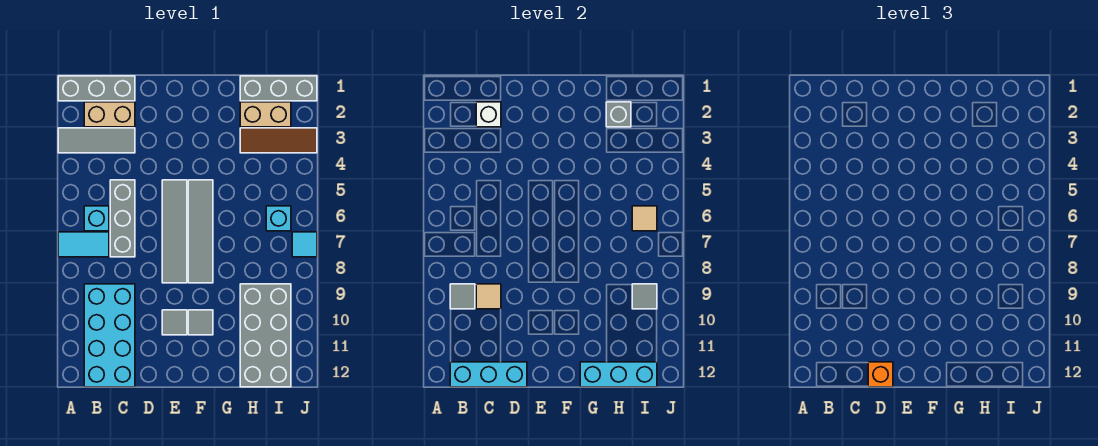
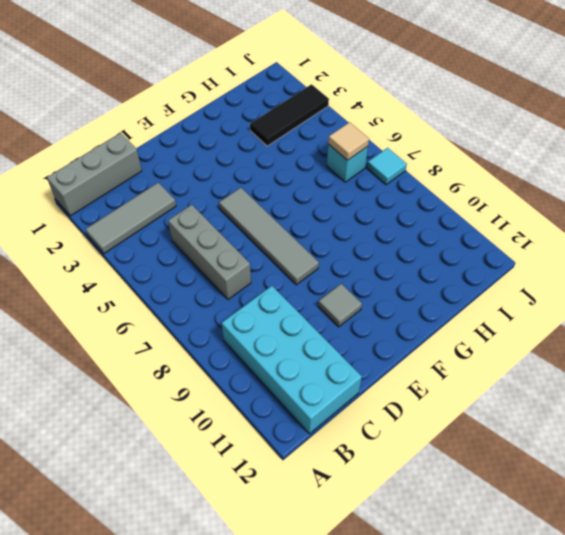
black tile H3:J3 level 1 -> brown tile H3:J3 level 1
none -> cyan tile A7:B7 level 1
none -> tan brick B2:C2 level 1
none -> cyan brick B6 level 1

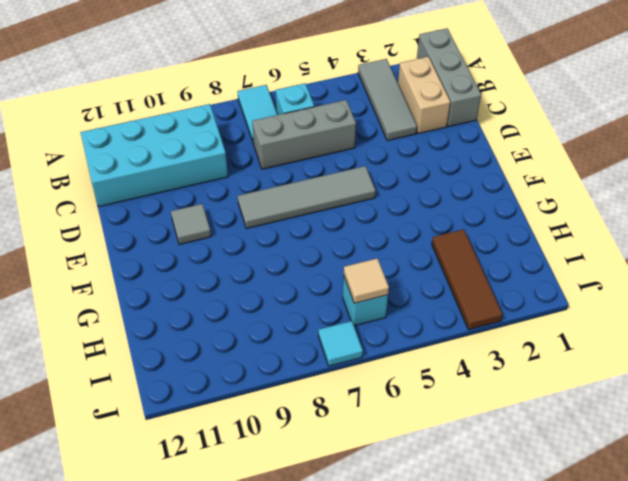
none -> grey tile F5:F8 level 1
none -> grey tile F10 level 1
none -> grey brick H1:J1 level 1

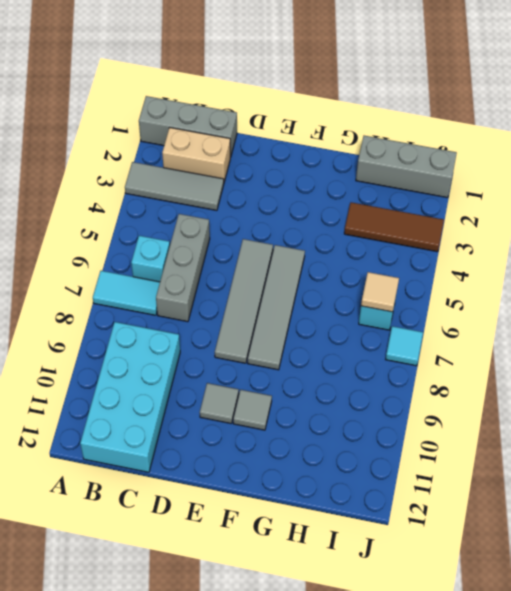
none -> tan brick H2:I2 level 1
none -> grey brick H9:I12 level 1
none -> grey tile B9 level 2

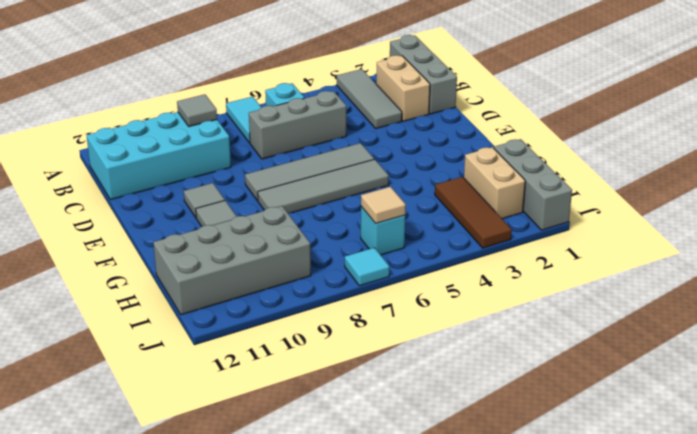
none -> cyan brick B12:D12 level 2
none -> white brick C2 level 2
none -> tan tile C9 level 2

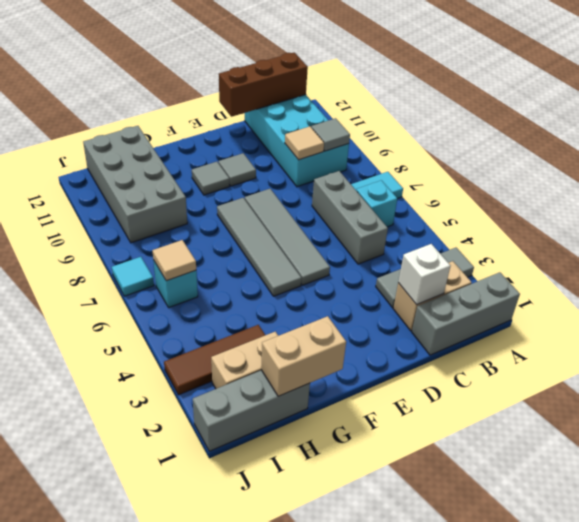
brown brick B12:D12 level 2 -> cyan brick B12:D12 level 2
tan brick G1:H1 level 2 -> none
none -> cyan brick G12:I12 level 2
none -> grey brick H2 level 2
none -> grey tile I9 level 2

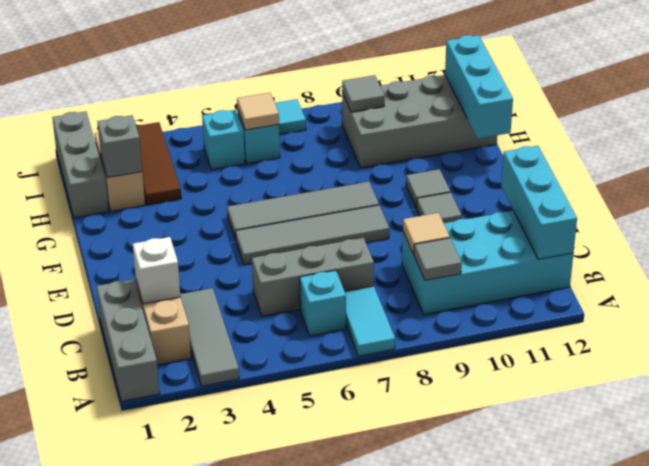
cyan brick I5 level 1 -> none
none -> orange brick D12 level 3

